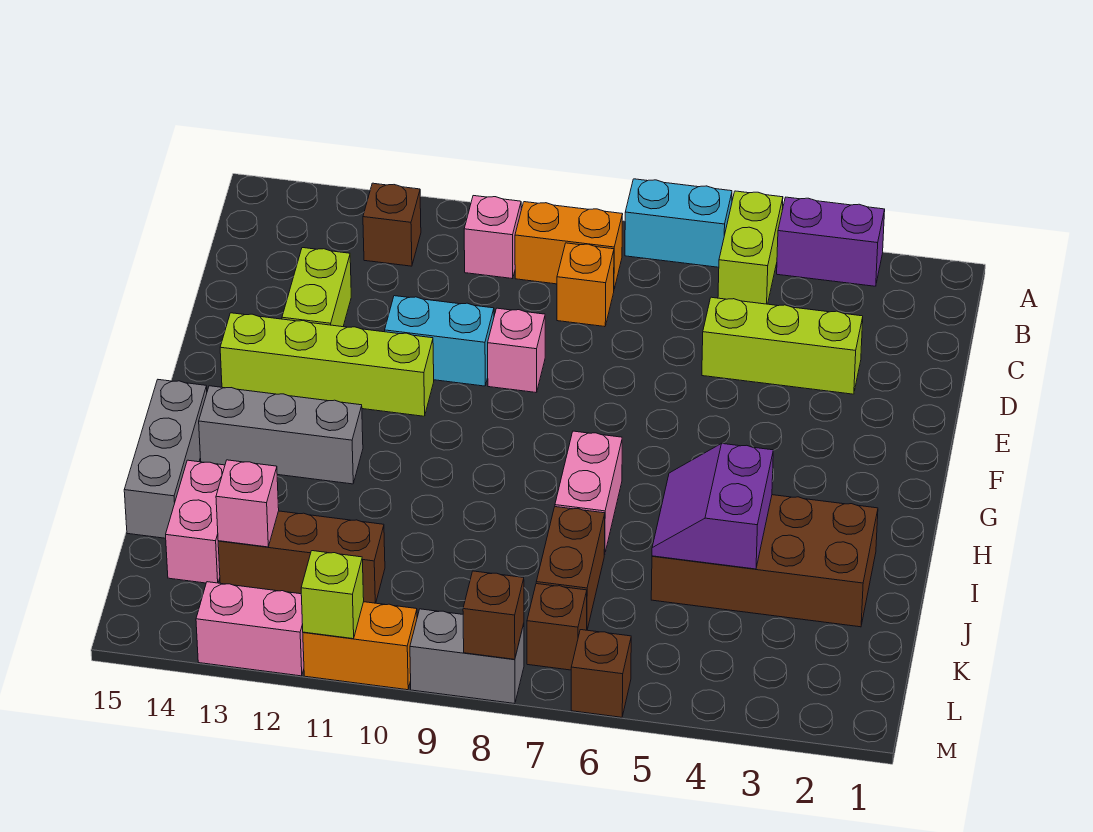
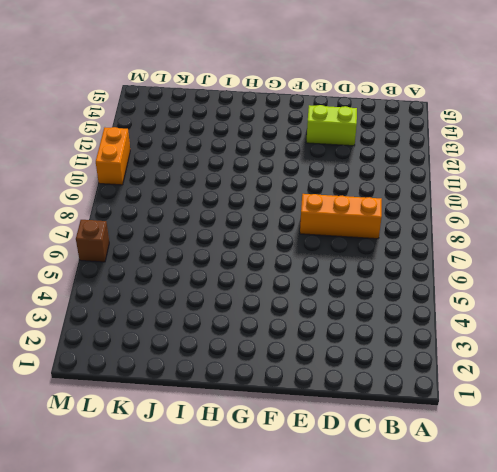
orange brick C8:E8 level 1 -> orange brick C8 level 1
none -> purple brick A3:A4 level 1
none -> lime brick A5:B5 level 1
none -> cyan brick A6:A7 level 1

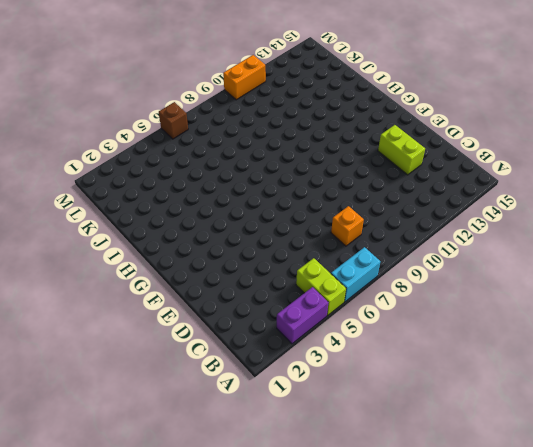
none -> orange brick B8:B9 level 1
none -> pink brick B10 level 1
none -> brown brick B12 level 1

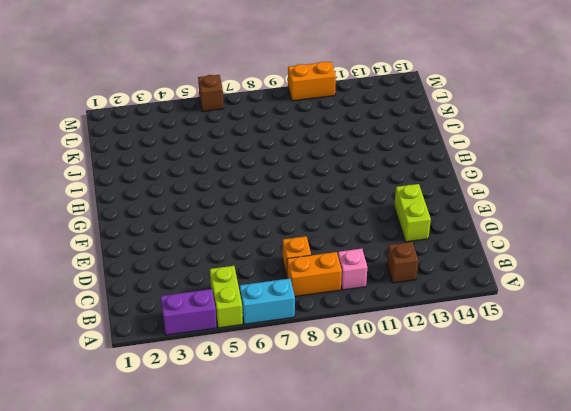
none -> lime brick D3:D5 level 1
none -> pink brick E9 level 1
none -> cyan brick E10:E11 level 1

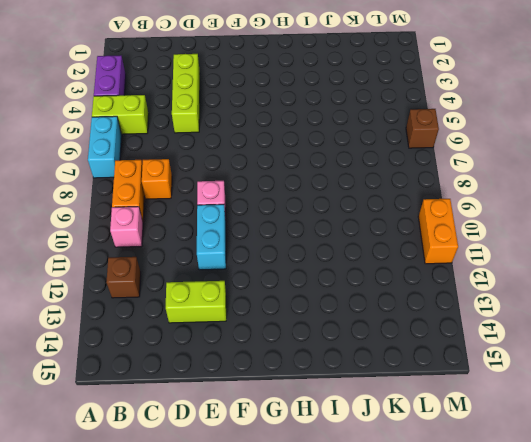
none -> lime brick F11:F14 level 1
none -> pink brick H7:I7 level 1
none -> grey brick H12:H14 level 1

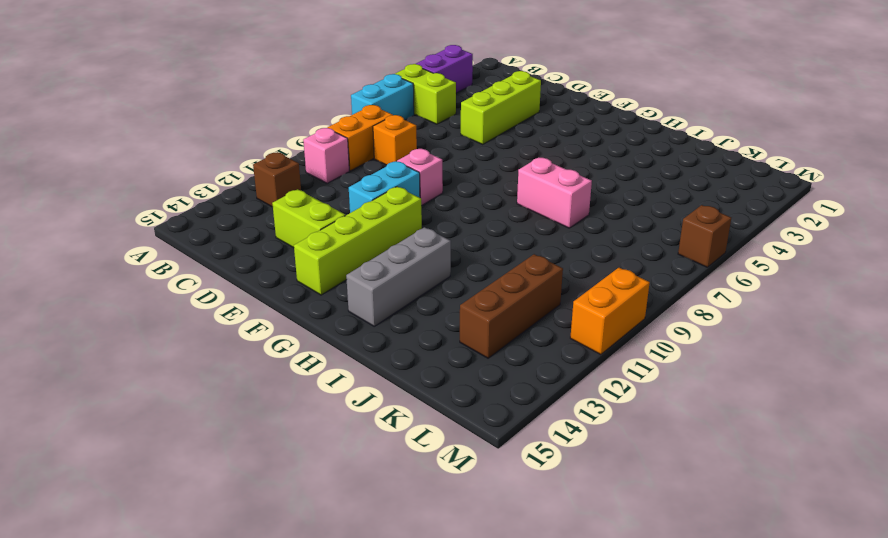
none -> grey brick H15:J15 level 1
none -> brown brick I2:J5 level 1
none -> brown brick J7:K7 level 1

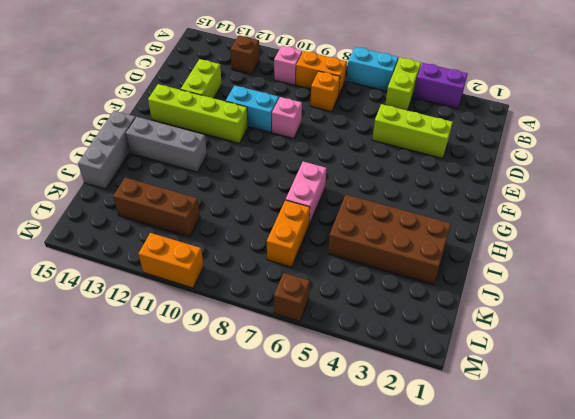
orange brick J7:K7 level 1 -> brown brick J7:K7 level 1
none -> pink brick J14:K14 level 1
none -> brown brick L7 level 1
none -> grey brick M8:M9 level 1

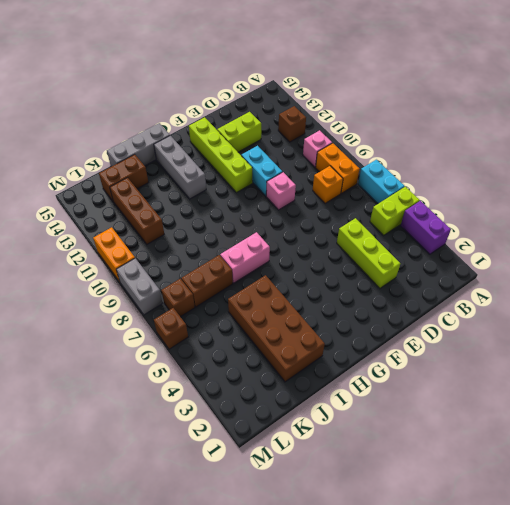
brown brick J14:K14 level 1 -> pink brick J14:K14 level 1
none -> pink brick M12:M13 level 1
none -> purple slope I4:J5 level 2 top 4
none -> pink brick K13 level 2

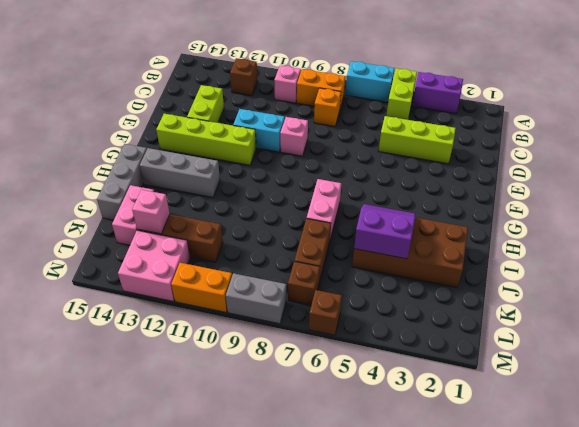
purple slope I4:J5 level 2 top J -> purple slope I4:J5 level 2 top 4
pink brick L12:M13 level 1 -> pink brick M12:M13 level 1
none -> brown brick M8 level 2
none -> lime brick M11 level 2

